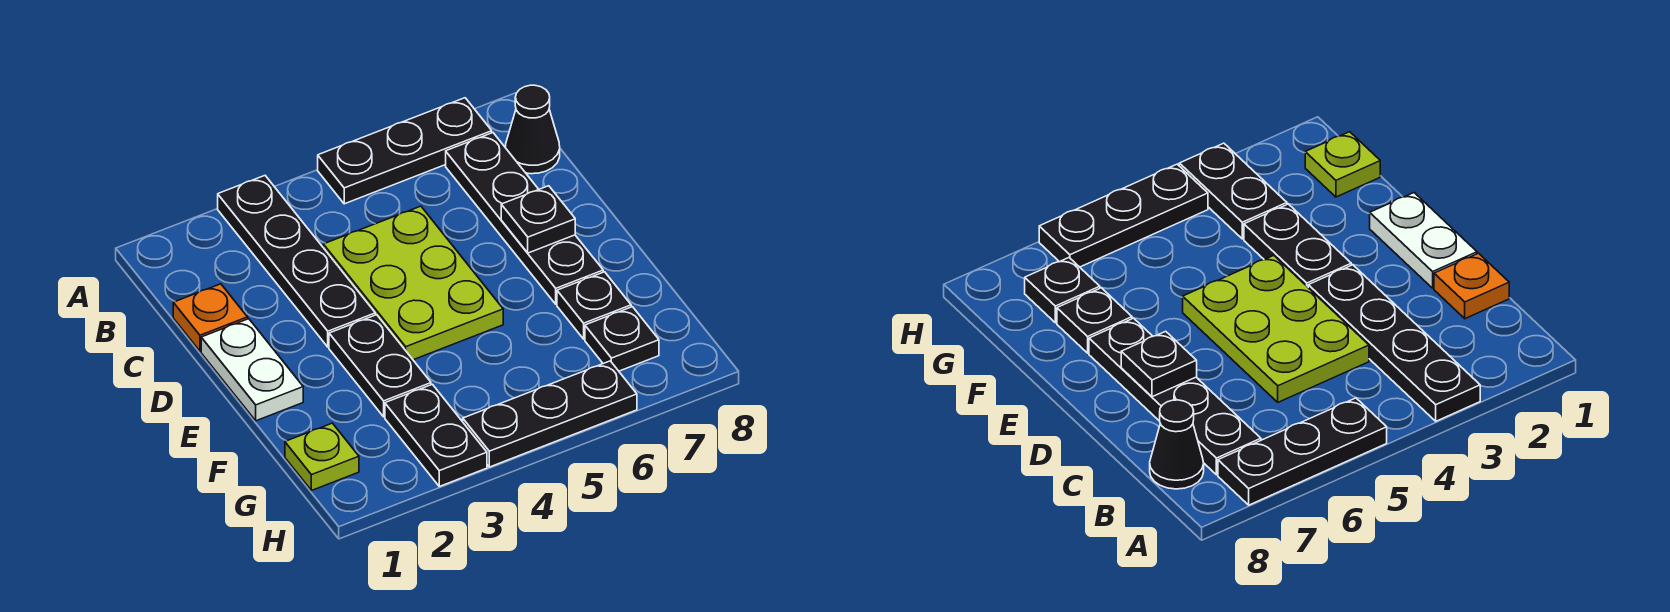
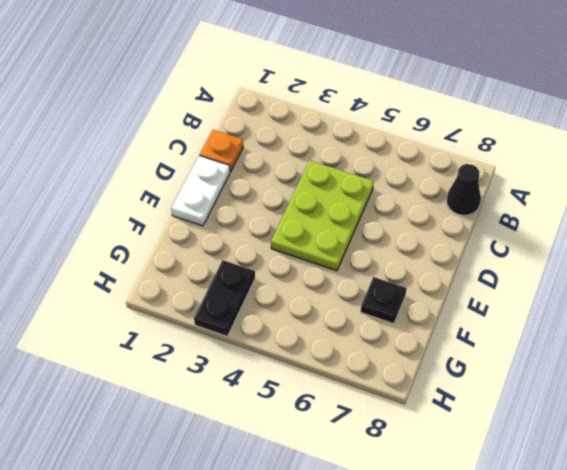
none -> black plate A3:D3 level 1
none -> black plate A5:A7 level 1
none -> black plate B7:E7 level 1

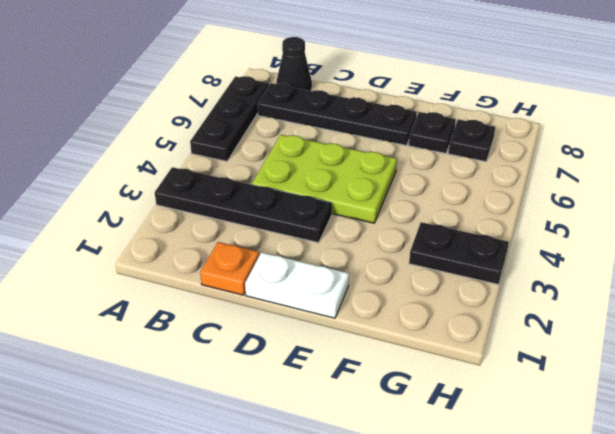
none -> black plate E3:F3 level 1
none -> lime plate G1 level 1
none -> black plate H4:H6 level 1

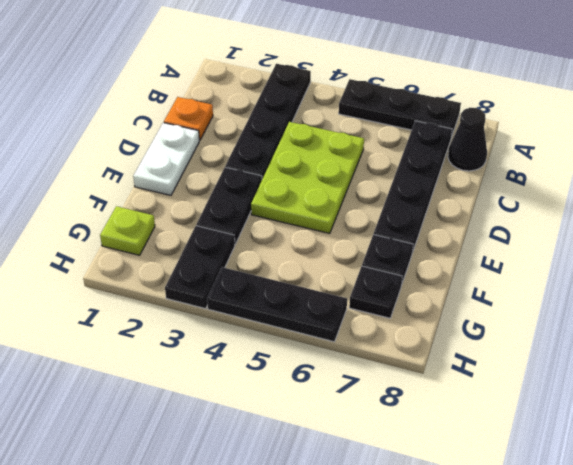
none -> black plate D7 level 2

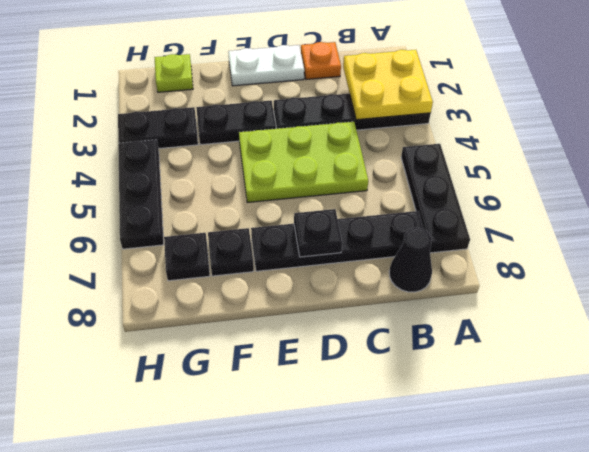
yellow plate A2:B3 level 2 -> none

